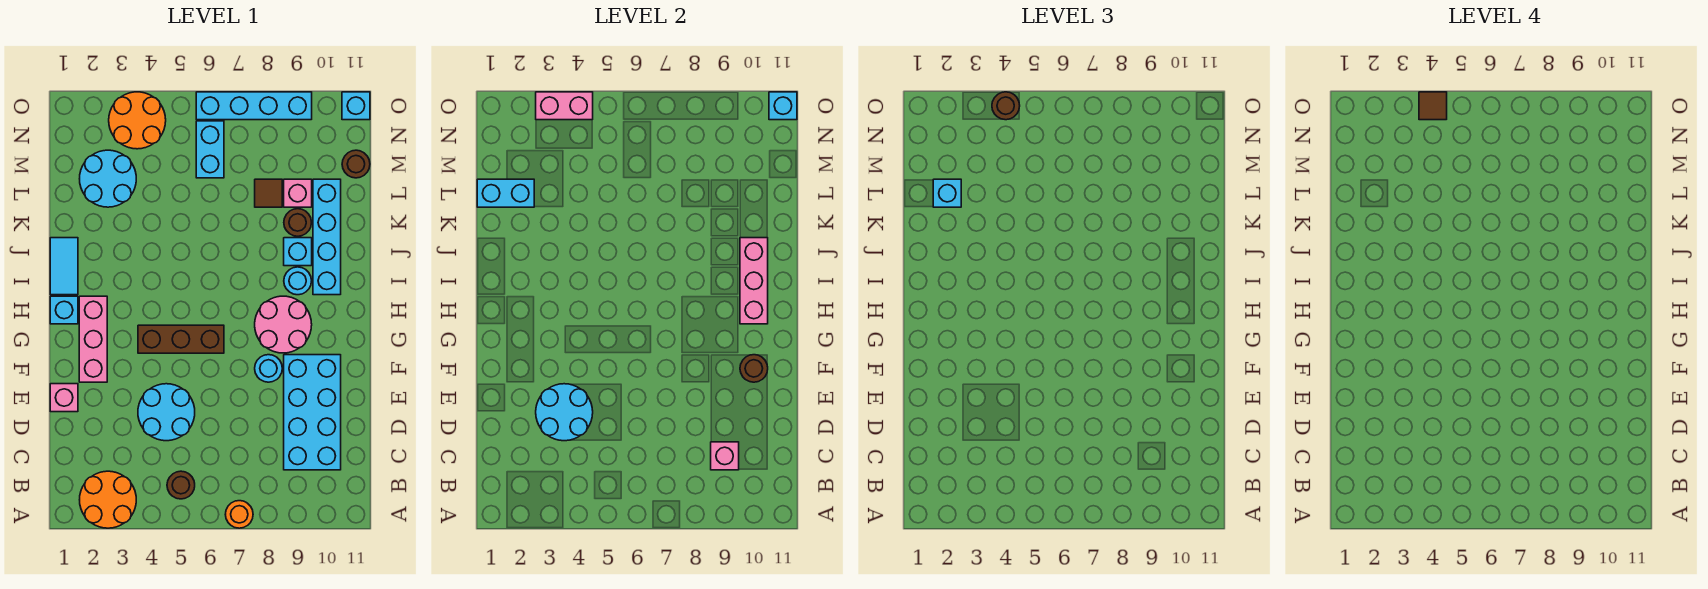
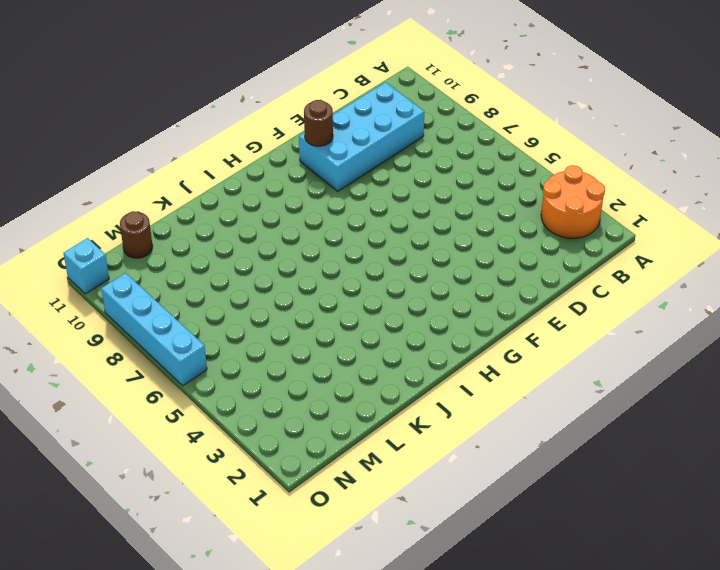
none -> orange round brick A7 level 1
none -> brown round brick B5 level 1
none -> cyan round brick D4:E5 level 1
none -> pink brick E1 level 1

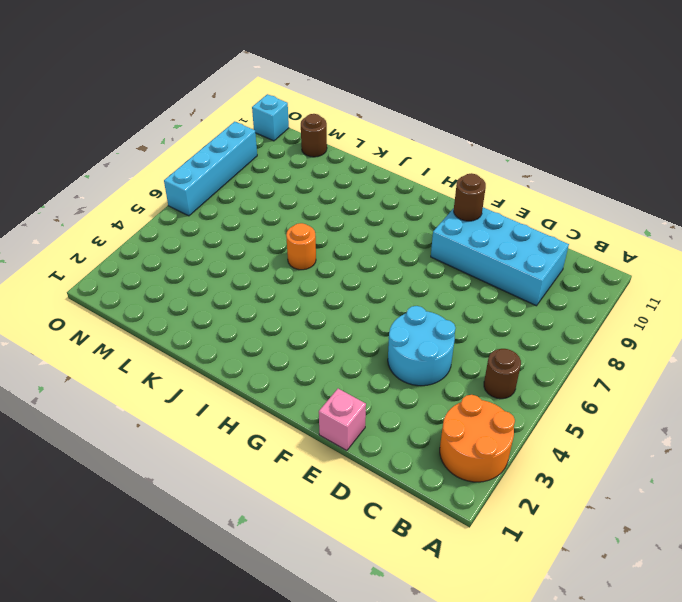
orange round brick J6 level 1 -> orange round brick A7 level 1
none -> pink brick F2:H2 level 1
none -> cyan round brick F8 level 1
none -> brown brick G4:G6 level 1
none -> pink round brick G8:H9 level 1

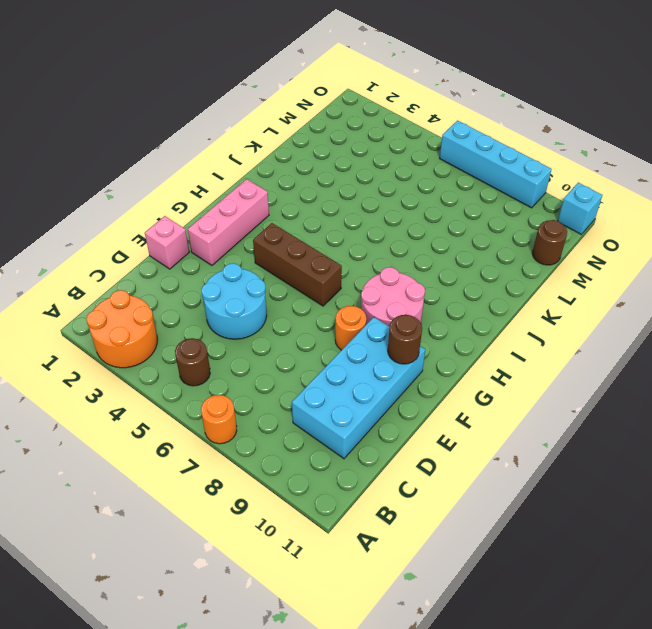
orange round brick F8 level 1 -> cyan round brick F8 level 1
none -> cyan brick H1 level 1
none -> cyan tile I1:J1 level 1
none -> cyan round brick I9 level 1
none -> cyan brick I10:L10 level 1

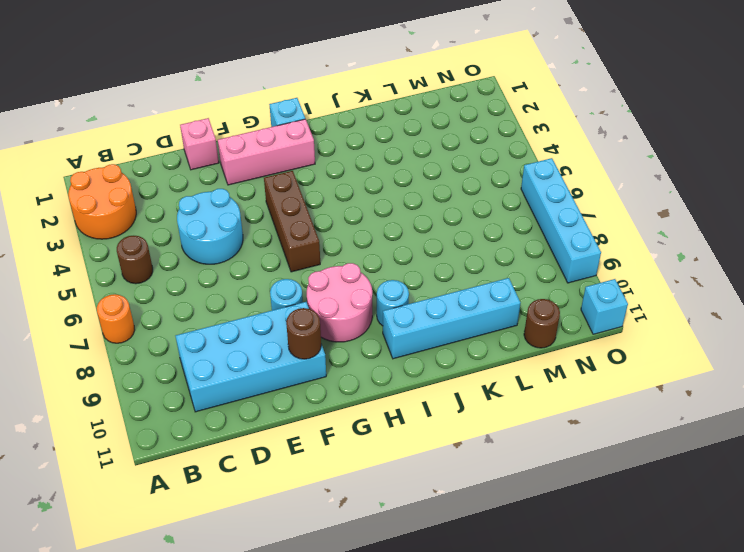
none -> cyan tile I1:J1 level 1
none -> cyan brick J9 level 1
none -> brown round brick K9 level 1
none -> cyan round brick L2:M3 level 1

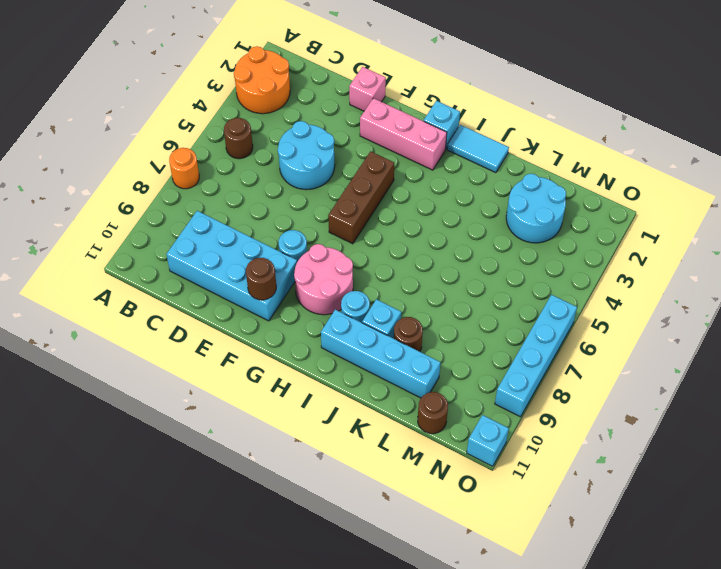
none -> brown tile L8 level 1
none -> pink brick L9 level 1
none -> cyan brick M6:N6 level 1
none -> orange round brick N3:O4 level 1

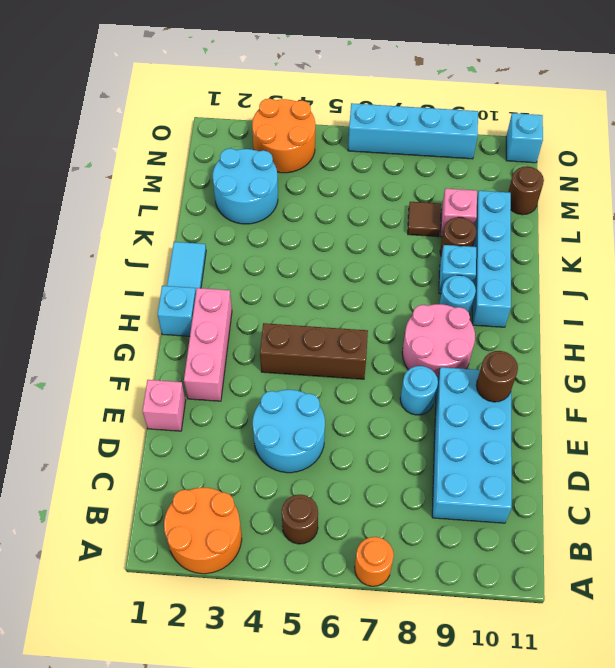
none -> cyan brick M6:N6 level 1
none -> pink brick C9 level 2
none -> cyan round brick D3:E4 level 2
none -> pink brick H10:J10 level 2

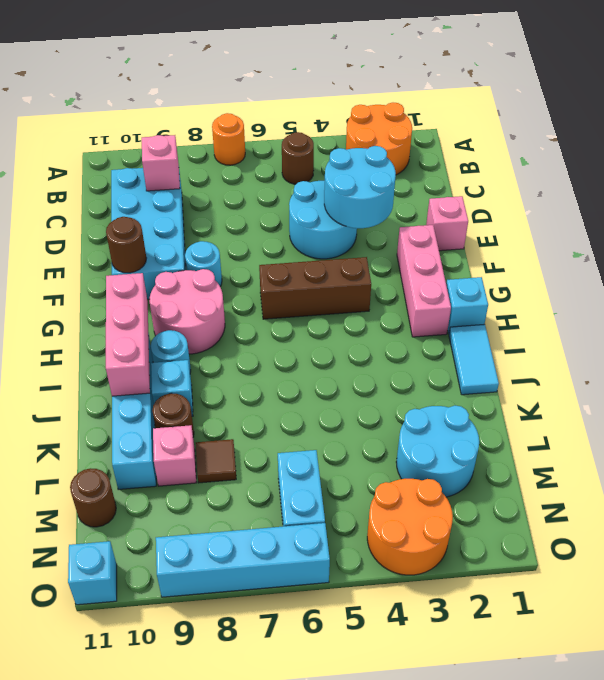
none -> cyan brick L1:L2 level 2
none -> pink brick O3:O4 level 2
none -> cyan brick O11 level 2
none -> cyan brick L2 level 3

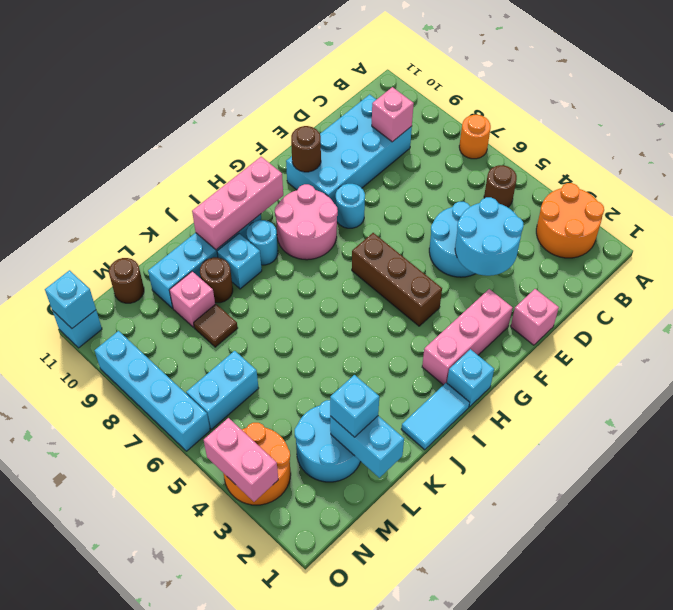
none -> brown round brick O4 level 3
none -> brown tile O4 level 4

